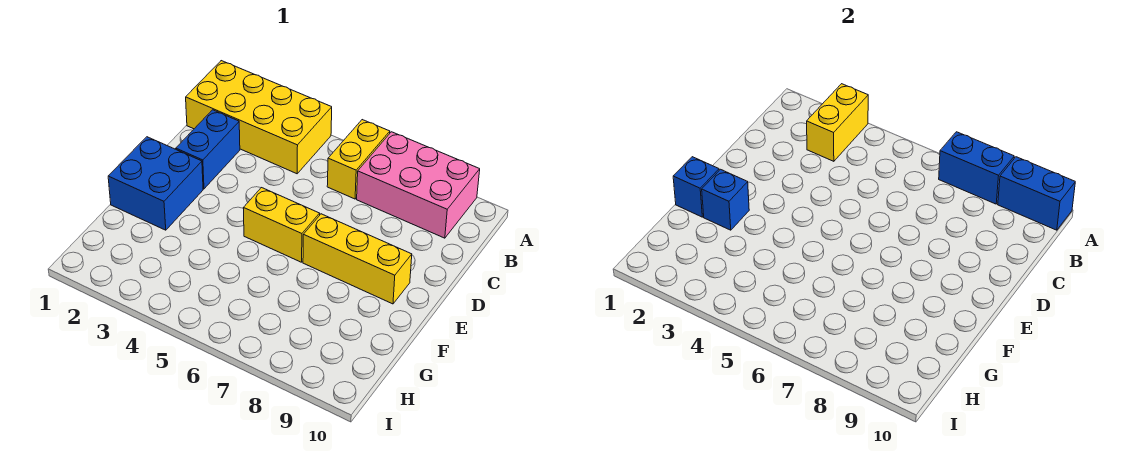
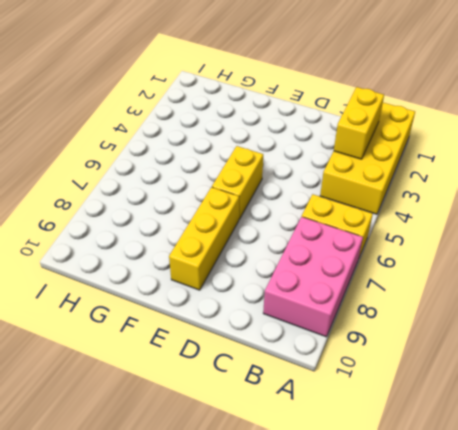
yellow brick B2:B3 level 2 -> yellow brick A3:B3 level 2
none -> blue brick C2:D2 level 1
none -> blue brick E1:F2 level 1
none -> blue brick A7:A8 level 2

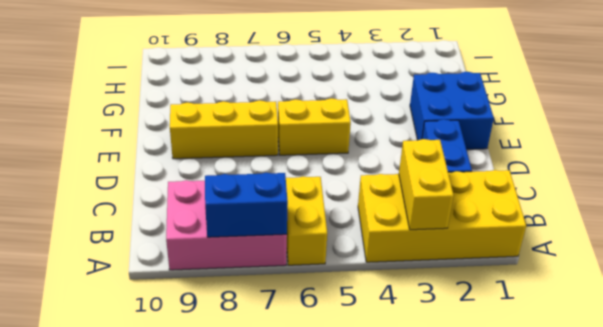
none -> blue brick A9:A10 level 2
none -> blue brick F1 level 2
none -> blue brick F2 level 2

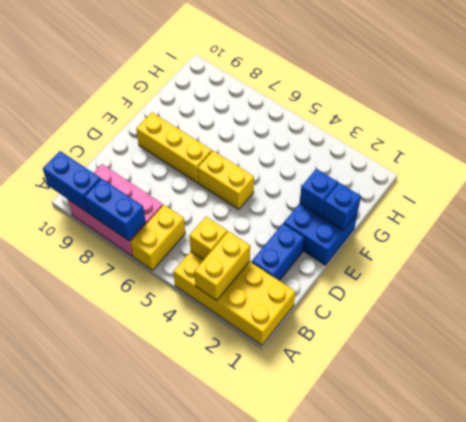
yellow brick B4 level 2 -> none

